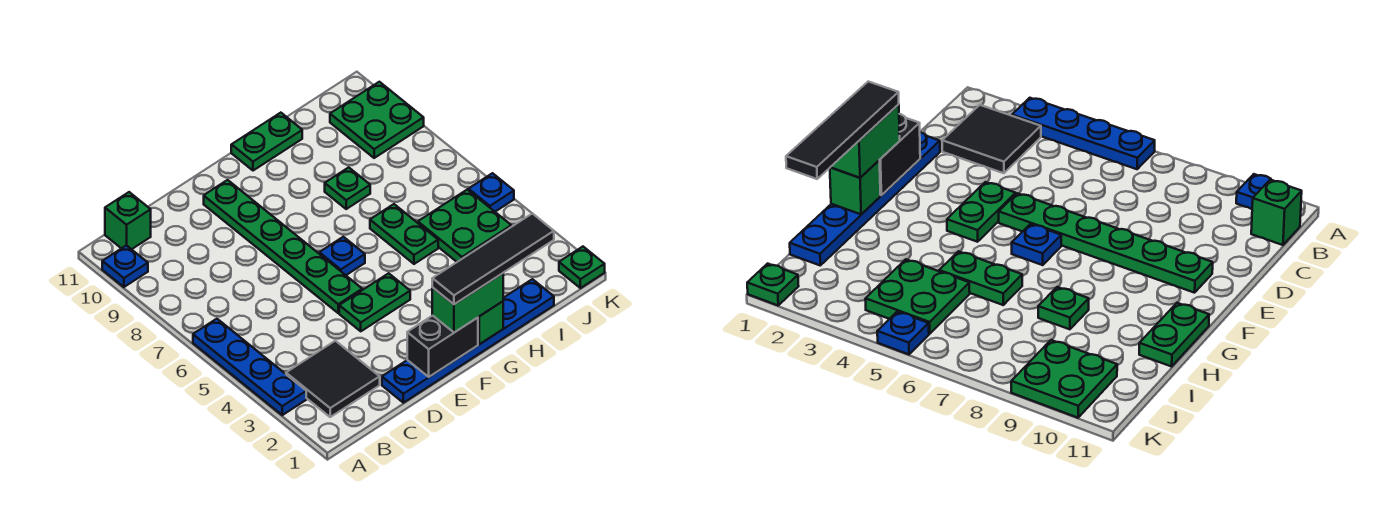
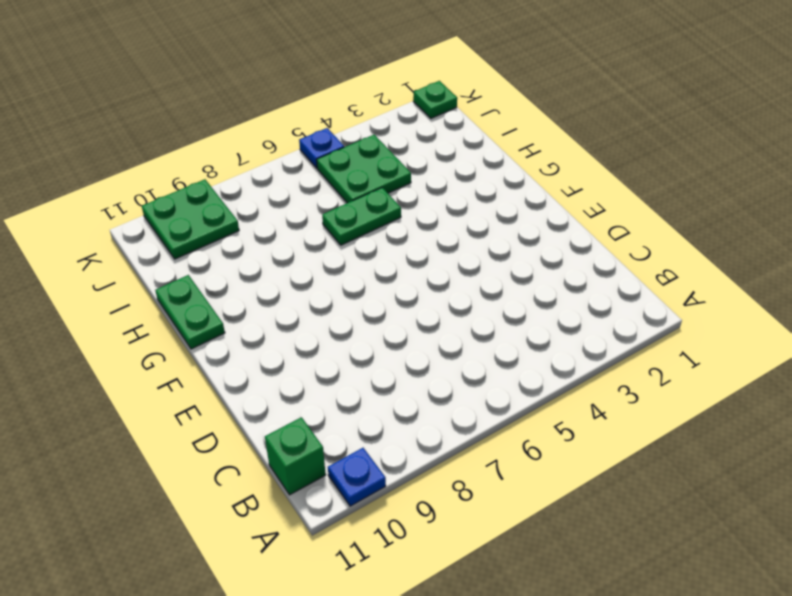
none -> blue plate A3:A6 level 1
none -> black tile B2:C3 level 1
none -> blue plate D1:I1 level 1

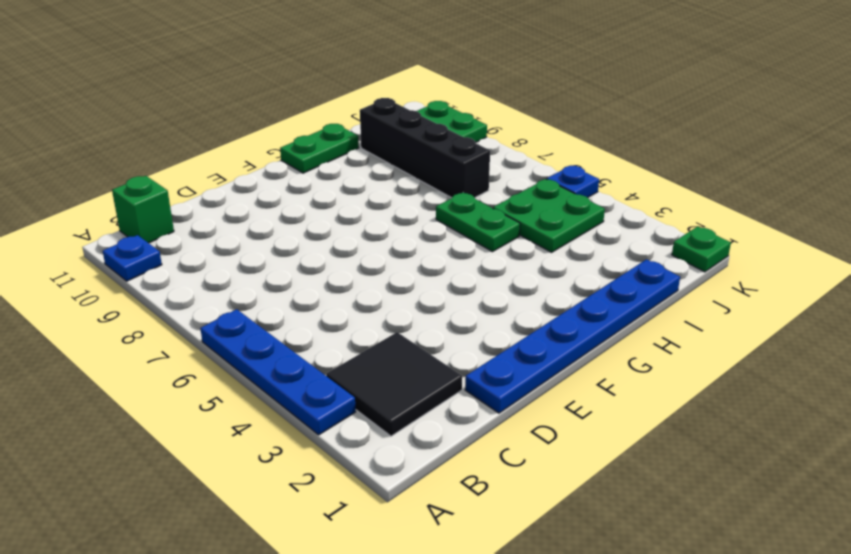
black brick I7:I10 level 1 -> none
none -> green plate E4:F4 level 1
none -> green plate E5:E10 level 1
none -> blue plate F6 level 1

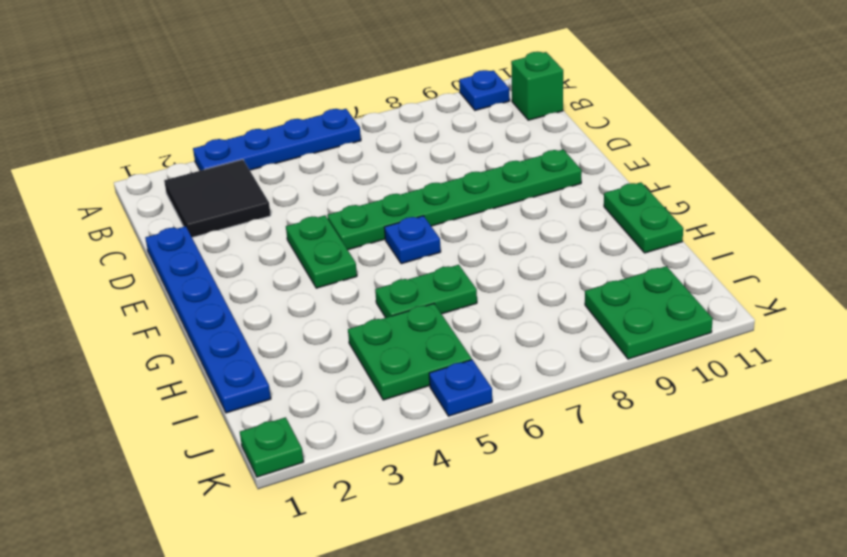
none -> green plate H8 level 1
none -> black brick E1:F1 level 2
none -> green brick G1 level 2

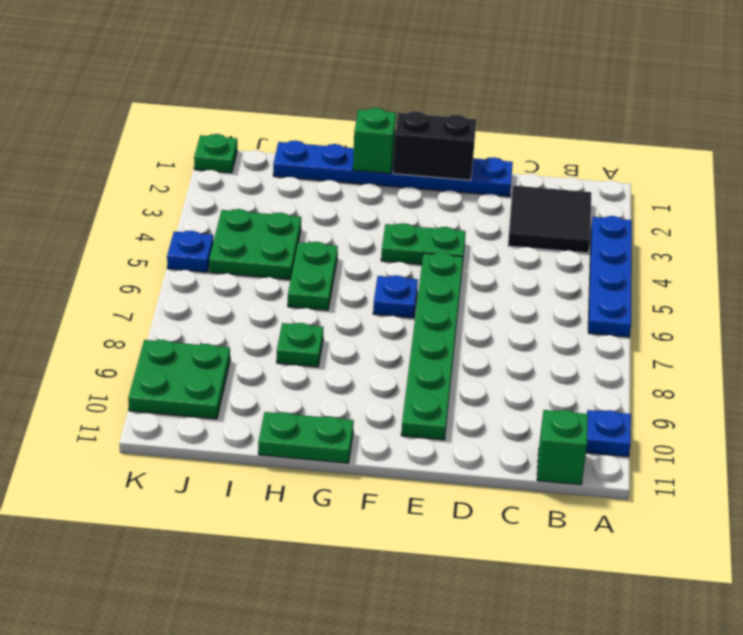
none -> green brick F1:G1 level 3
none -> black tile F1:I1 level 4

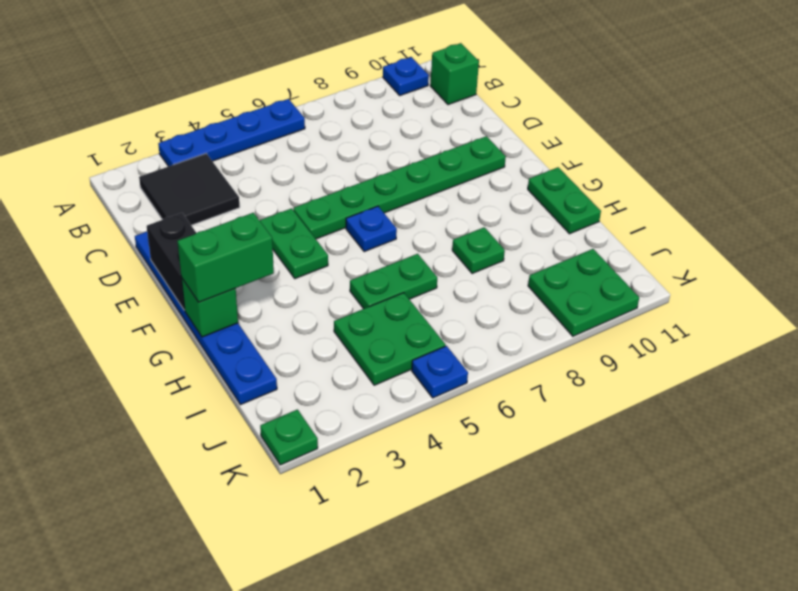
green brick G1:G2 level 3 -> green brick F1:G1 level 3
none -> black tile F1:I1 level 4

